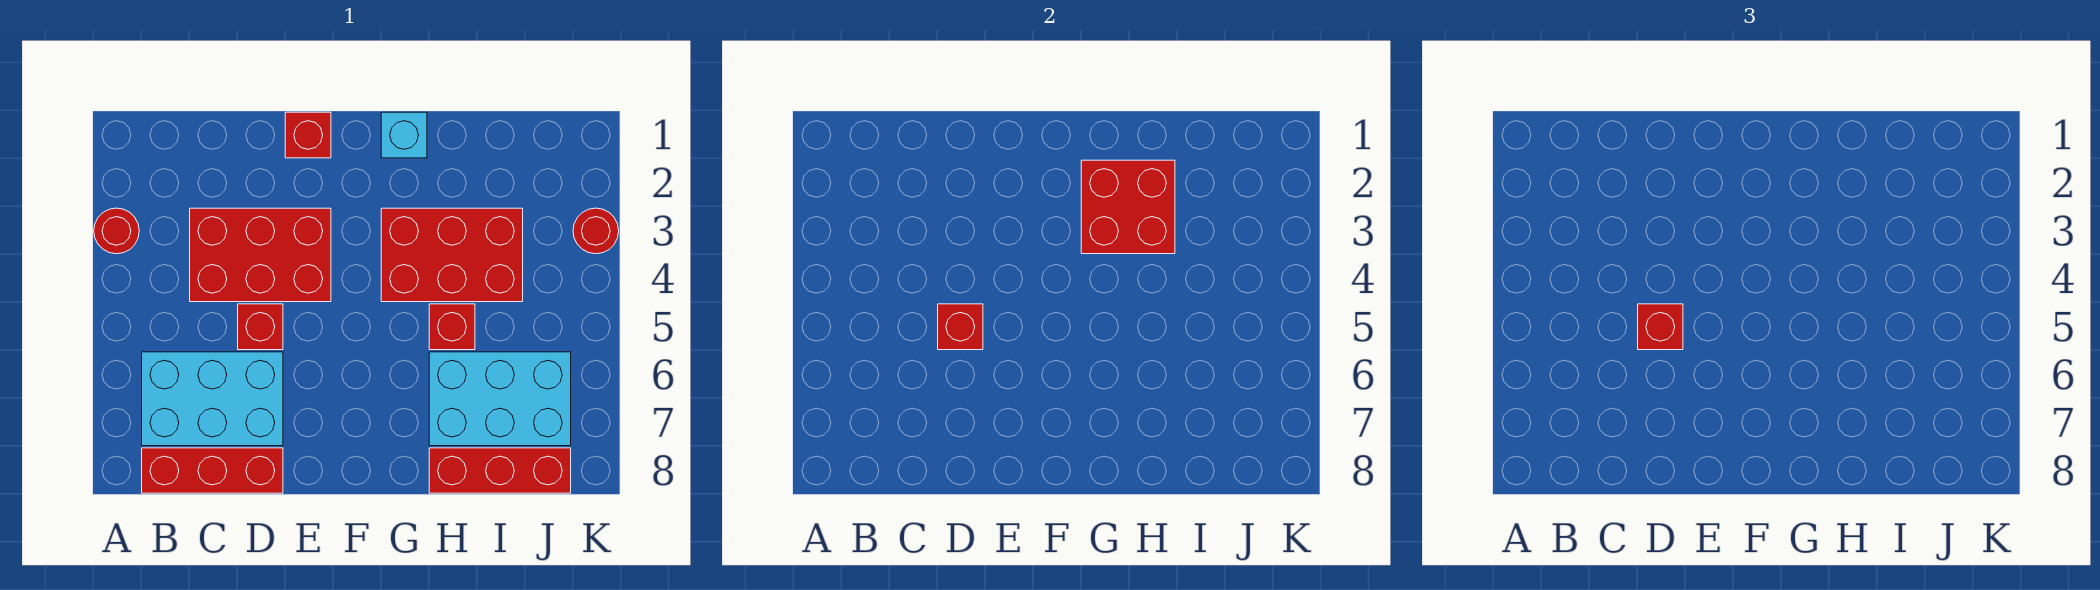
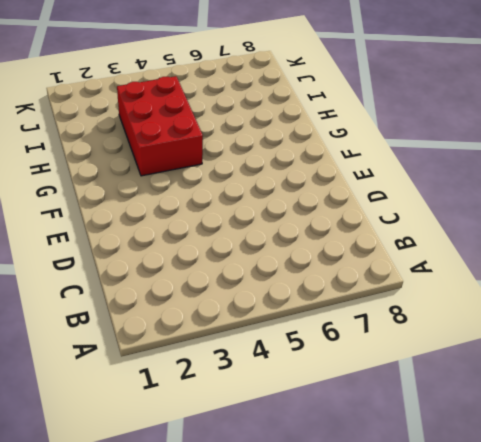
none -> red round brick A3 level 1
none -> cyan brick B6:D7 level 1
none -> red brick B8:D8 level 1

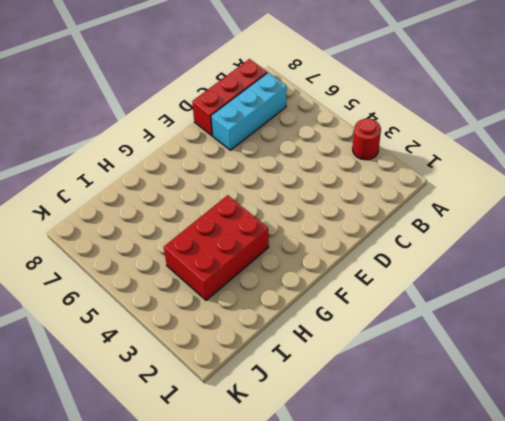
cyan brick B7:D7 level 1 -> cyan brick B6:D7 level 1
none -> red brick C3:E4 level 1
none -> red brick D5 level 1
none -> red brick E1 level 1

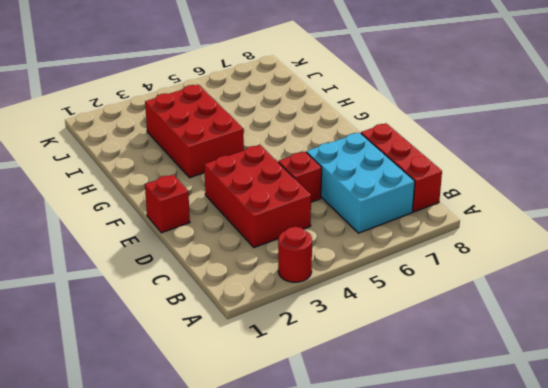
none -> cyan brick G1 level 1
none -> red brick H5 level 1
none -> cyan brick H6:J7 level 1

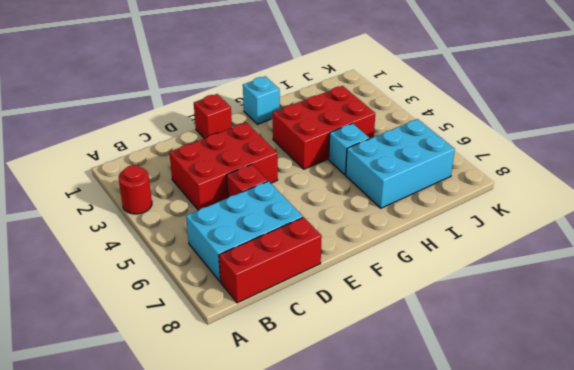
cyan brick H5 level 1 -> red brick H5 level 1
none -> red brick H8:J8 level 1
none -> red round brick K3 level 1
none -> red brick D5 level 2

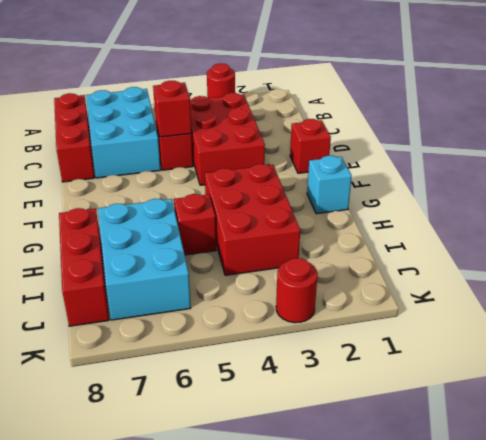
none -> red brick G2:H3 level 2
none -> red brick D5 level 3

